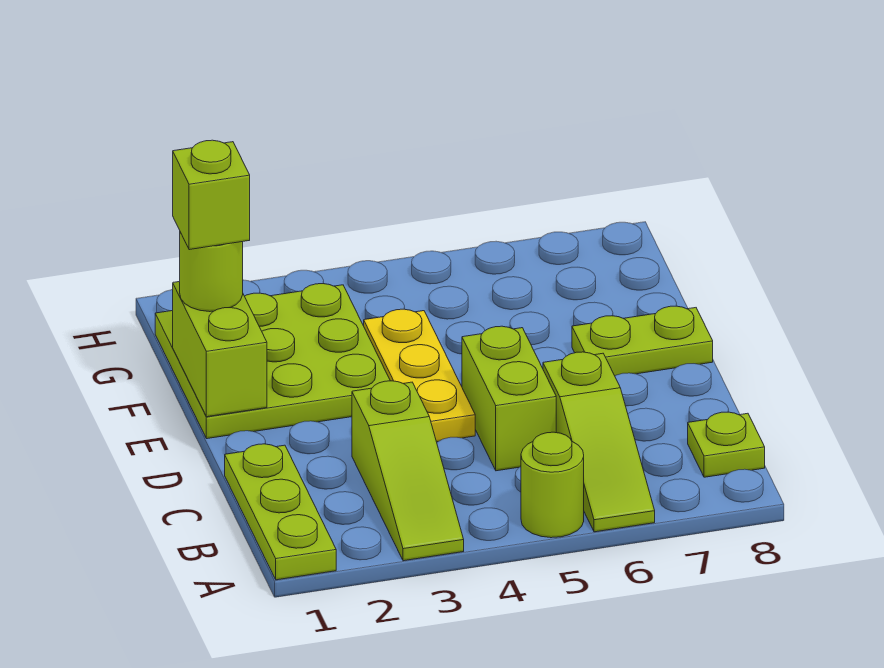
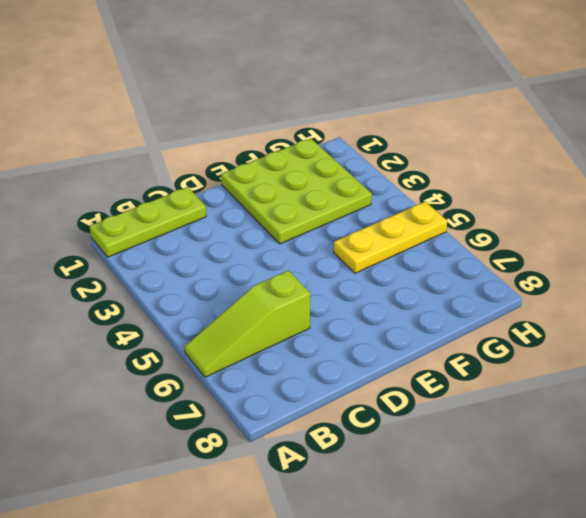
yellow plate F5:H5 level 1 -> yellow plate D4:F4 level 1
none -> lime slope A3:C3 level 1 top C
none -> lime round brick A5 level 1
none -> lime plate B8 level 1

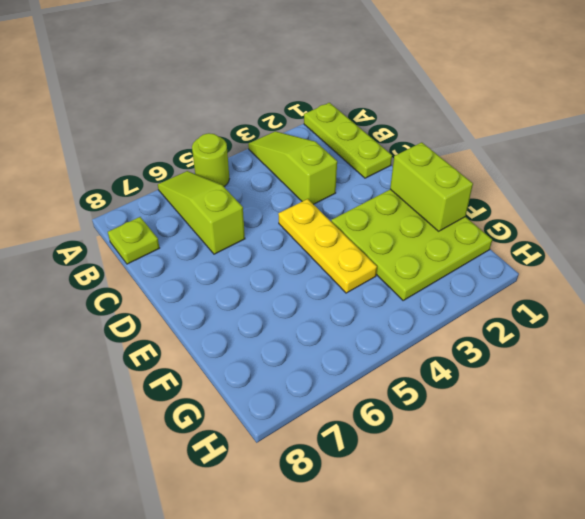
none -> lime brick C5:D5 level 1
none -> lime plate E7:E8 level 1
none -> lime round brick F1 level 3

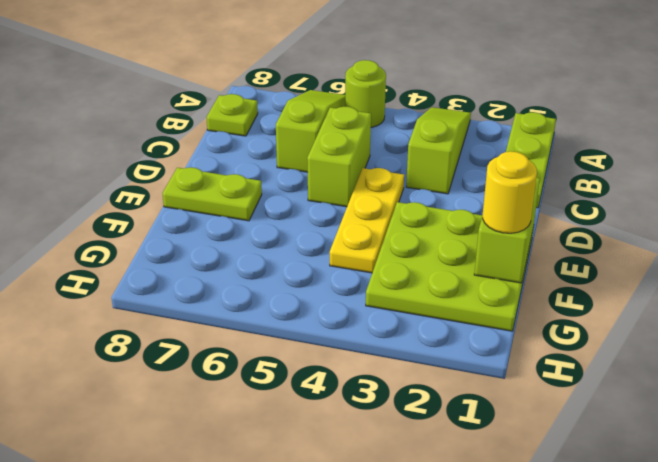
yellow round brick F1 level 3 -> lime round brick F1 level 3
none -> lime brick F1 level 4

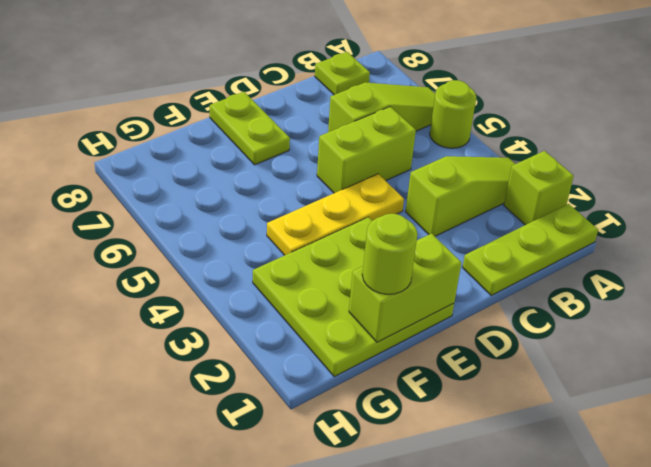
lime brick A2 level 1 -> lime brick F1 level 4

